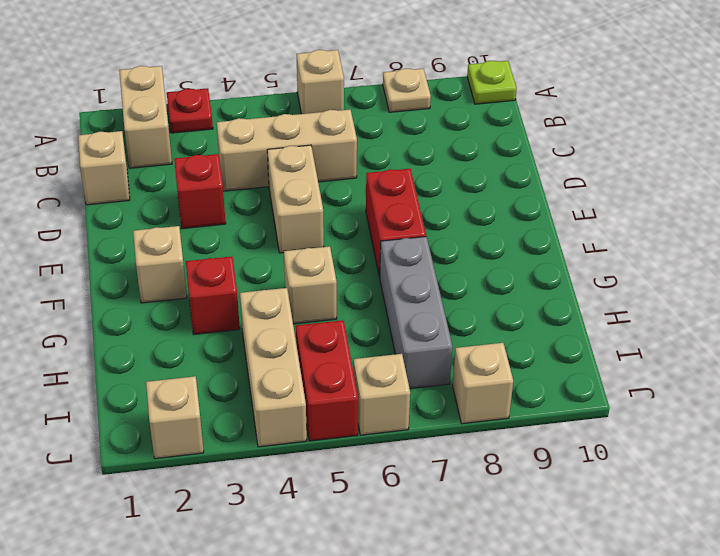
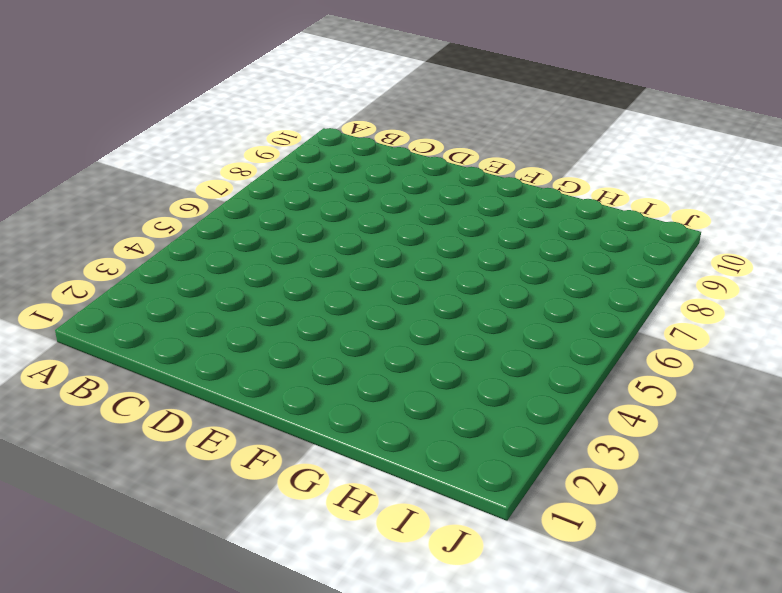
none -> tan brick A2:B2 level 1
none -> red plate A3 level 1
none -> tan brick A6 level 1

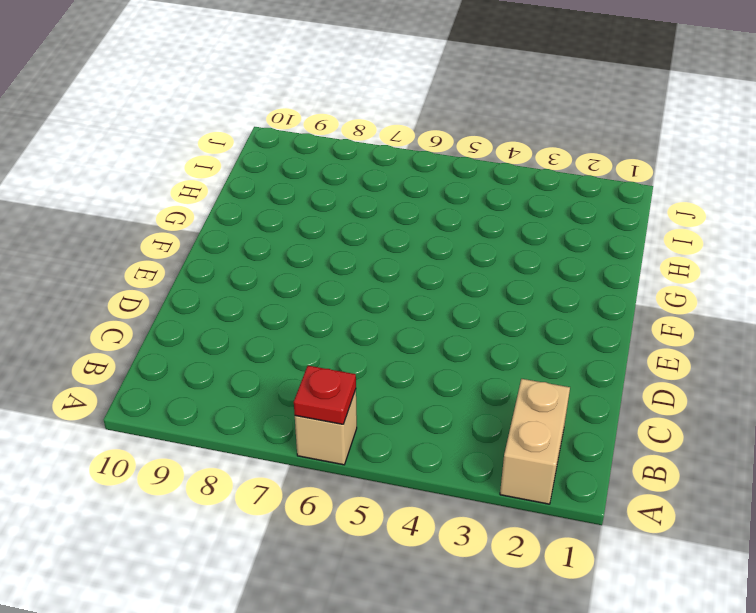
red plate A6 level 2 -> red plate A3 level 1
none -> tan plate A8 level 1
none -> lime plate A10 level 1
none -> tan brick C1 level 1

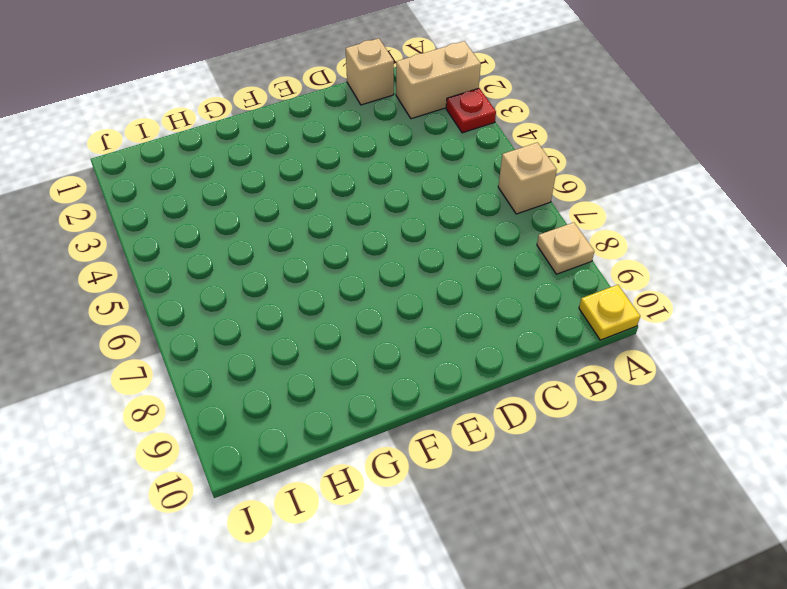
yellow plate A10 level 1 -> lime plate A10 level 1
none -> tan brick C4:C6 level 1
none -> red brick D3 level 1
none -> tan brick D5:E5 level 1

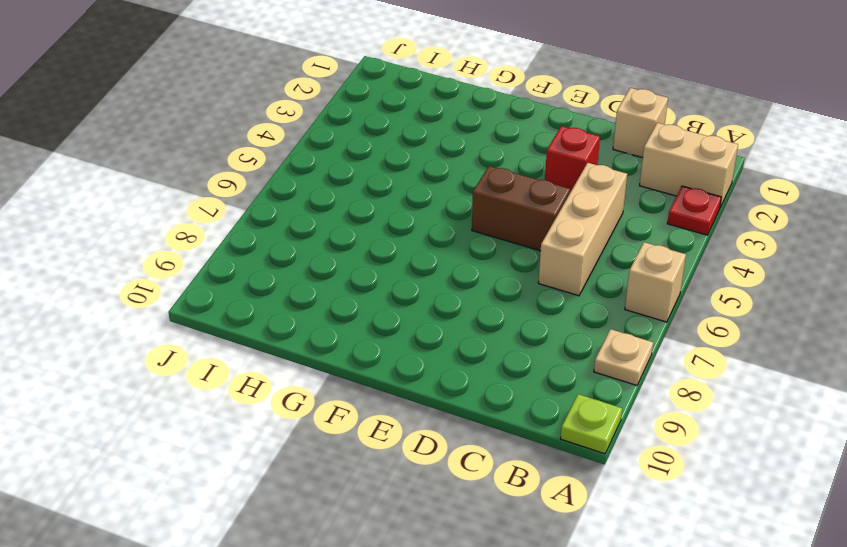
brown brick D5:E5 level 1 -> tan brick D5:E5 level 1
none -> red brick E7:F7 level 1
none -> tan brick F2 level 1
none -> red brick G3 level 1

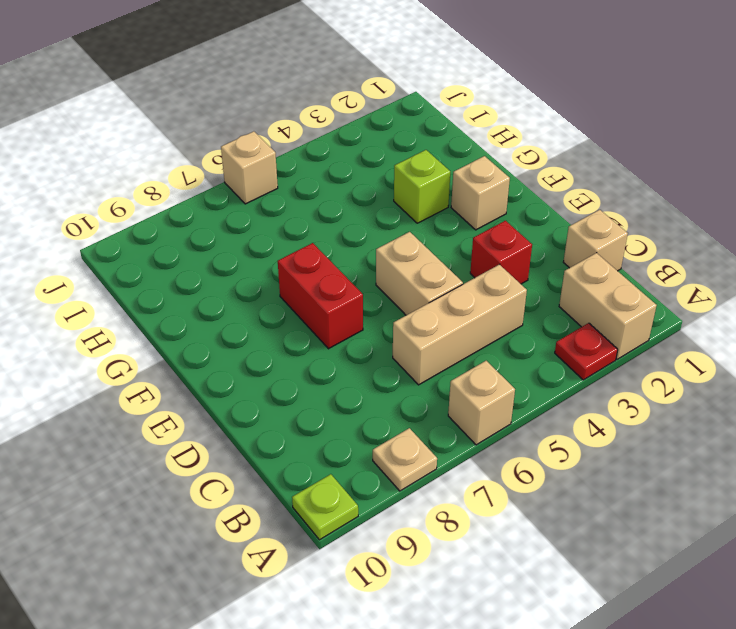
lime brick G3 level 1 -> red brick G3 level 1
none -> tan brick G5 level 1
none -> grey brick G7:I7 level 1
none -> tan brick H4:J4 level 1

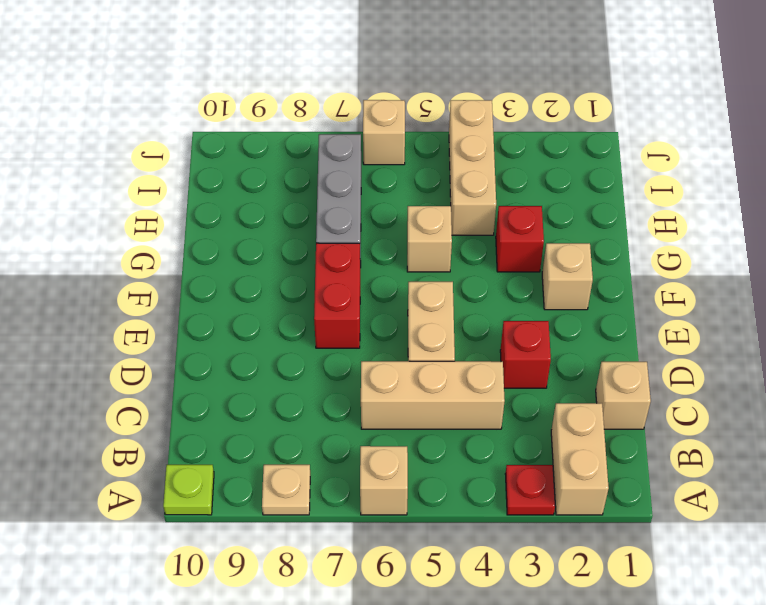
none -> red brick I5:J5 level 1
none -> tan brick J2 level 1
none -> tan brick J8 level 1

